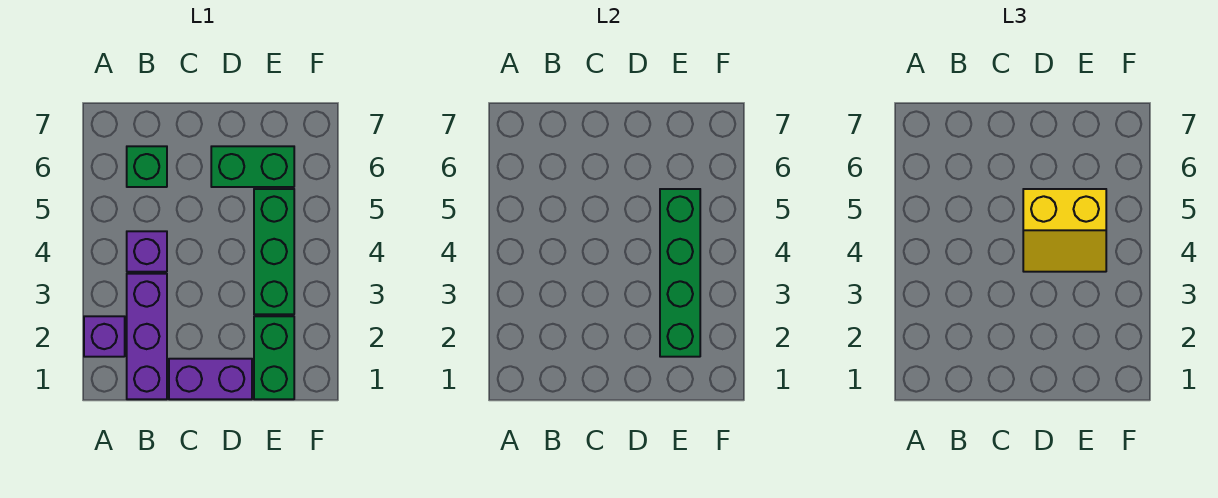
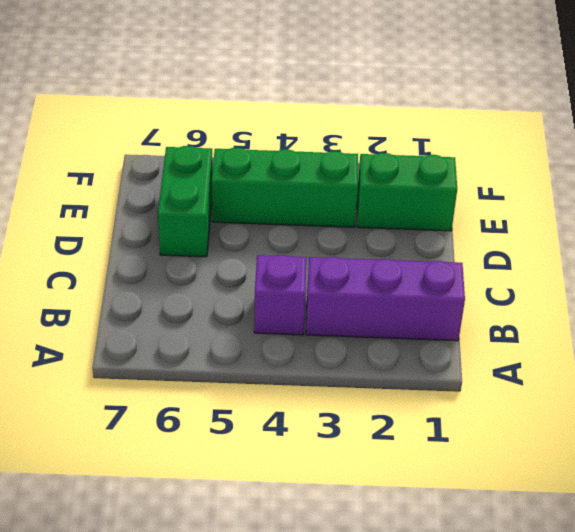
none -> purple brick A2 level 1
none -> green brick B6 level 1

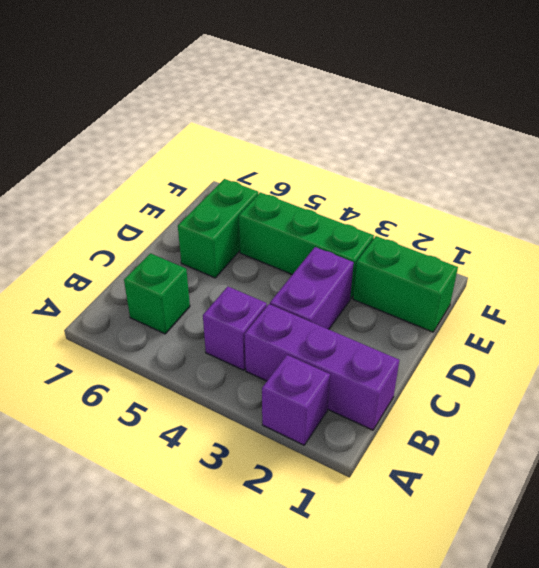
purple brick C3:D3 level 1 -> purple brick C1:D1 level 1
none -> green brick E2:E5 level 2
none -> yellow slope D4:E5 level 3 top 5

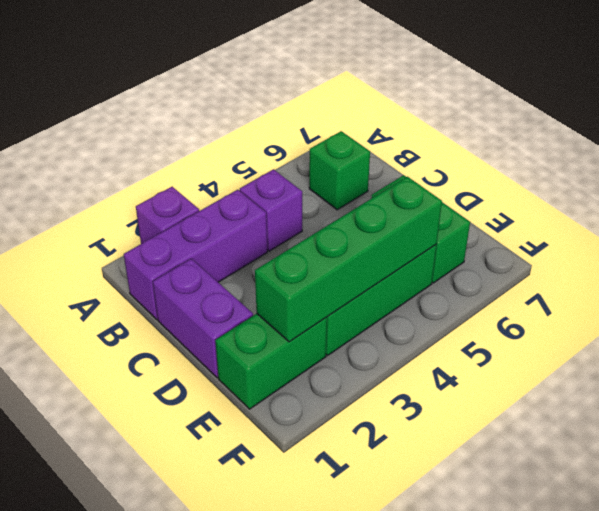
none -> yellow slope D4:E5 level 3 top 5

